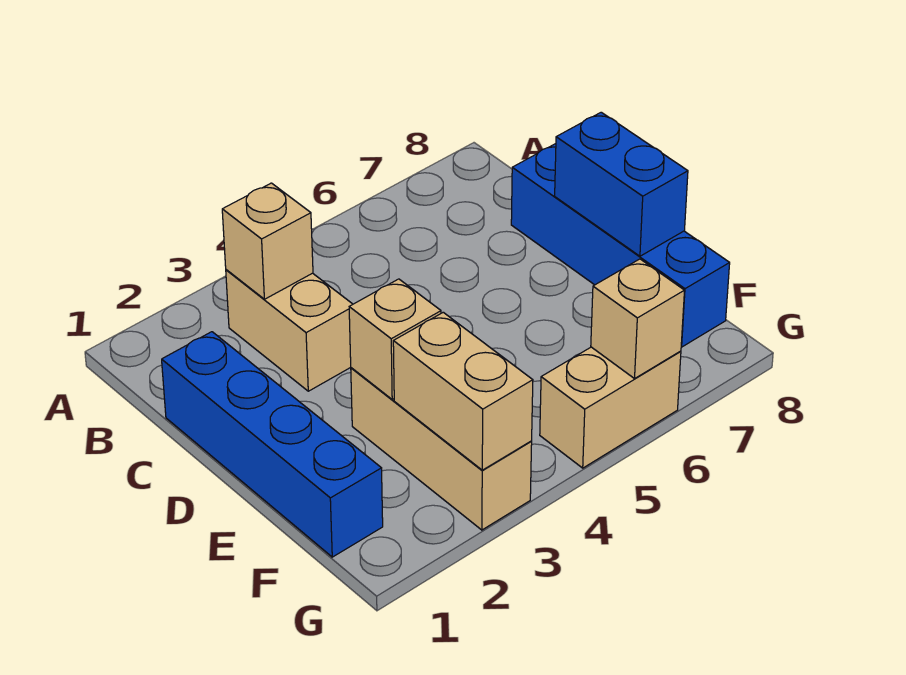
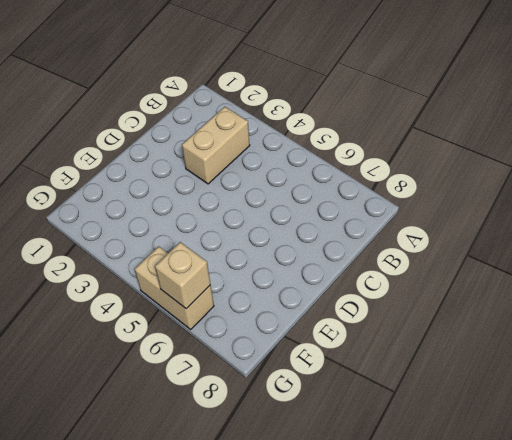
none -> blue brick C1:F1 level 1
none -> blue brick C8:F8 level 1

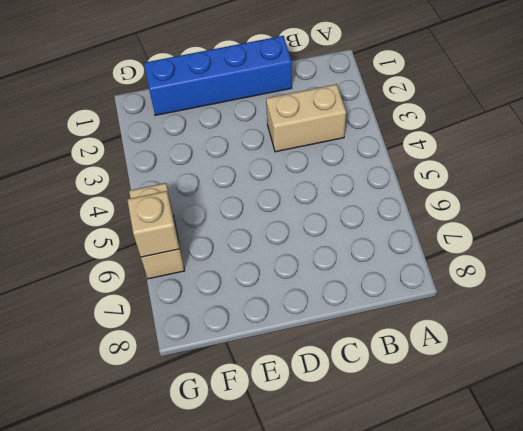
none -> blue brick C8:F8 level 1
none -> tan brick E3:G3 level 1

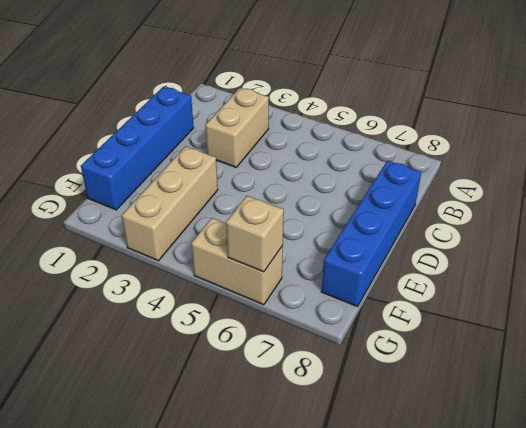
none -> tan brick B3 level 2
none -> blue brick D8:E8 level 2

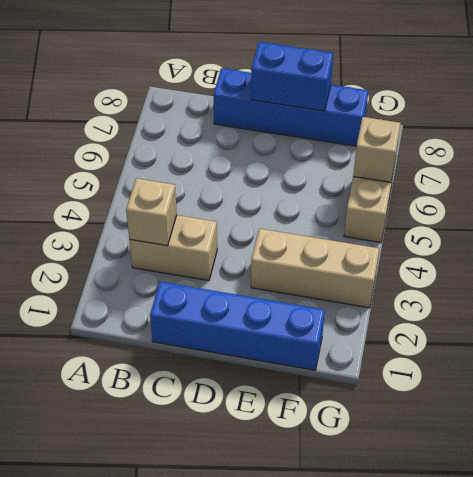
none -> tan brick E3 level 2
none -> tan brick F3:G3 level 2

